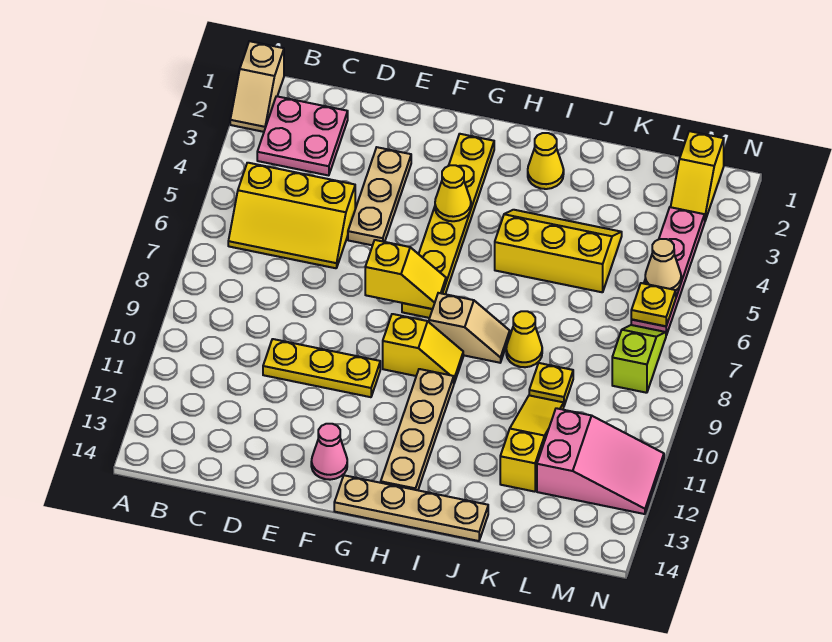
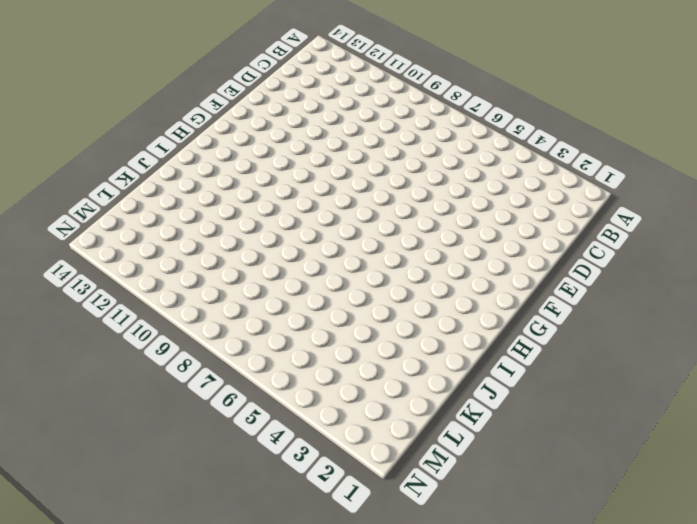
none -> tan slope A1:A2 level 1 top 1
none -> pink plate B2:C3 level 1
none -> yellow slope B5:D6 level 1 top 5

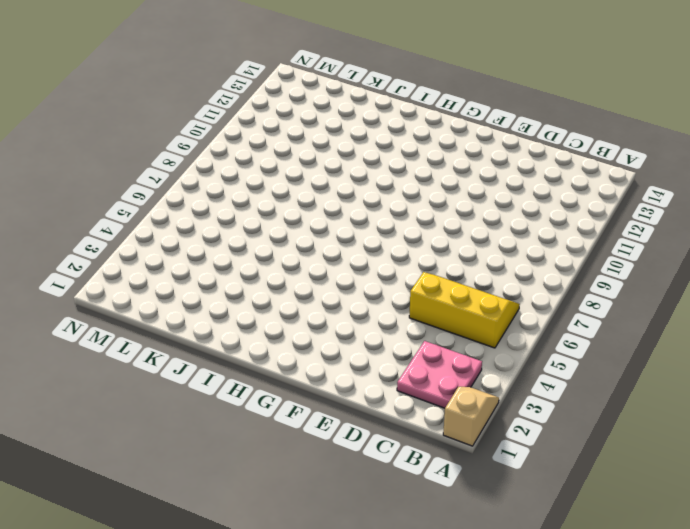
none -> yellow plate D10:F10 level 1
none -> tan plate E3:E5 level 1
none -> pink cone F13 level 1

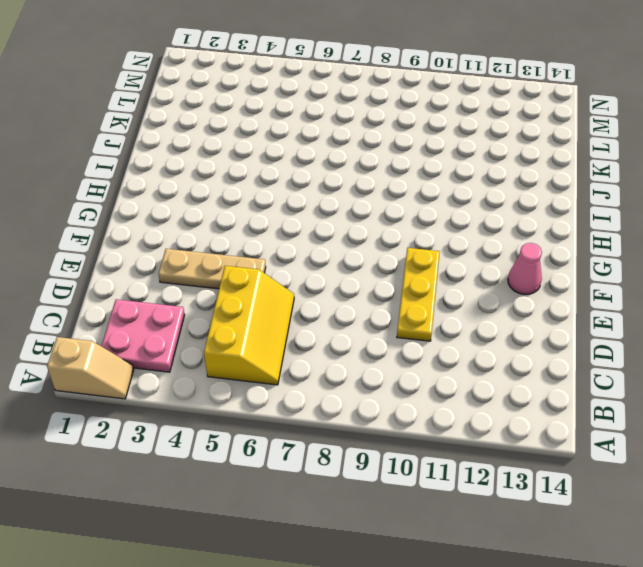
none -> yellow plate G2:G7 level 1
none -> yellow slope G9:H9 level 1 top G
none -> tan plate G14:J14 level 1

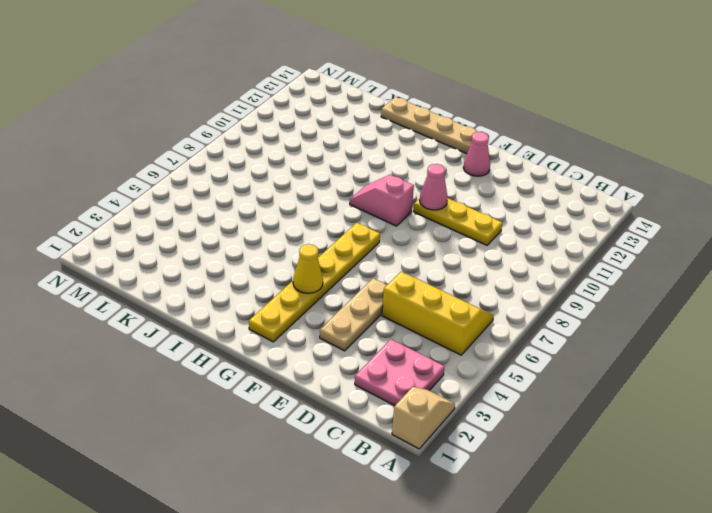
pink cone F10 level 2 -> none
pink slope G9:H9 level 1 top G -> yellow slope G9:H9 level 1 top G
none -> tan slope H8:I8 level 1 top H
none -> tan plate H10:H13 level 1
none -> yellow cone I2 level 1

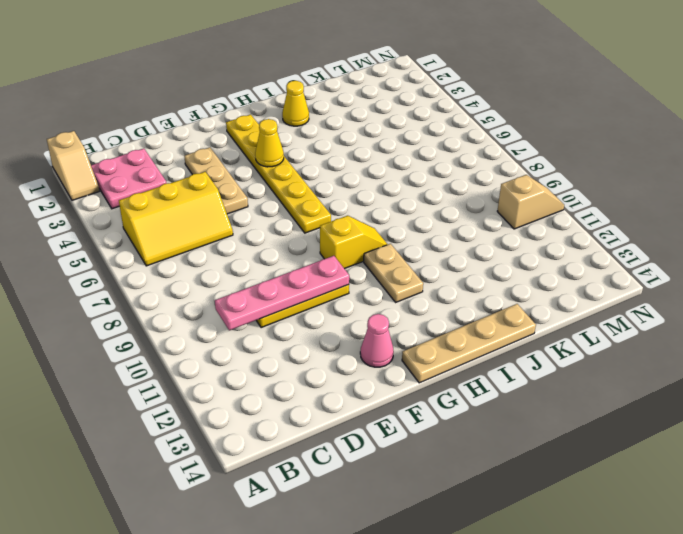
pink plate C10:F10 level 2 -> pink plate M3:M6 level 1
tan plate H10:H11 level 1 -> tan plate H10:H13 level 1
tan slope M10:N10 level 1 top M -> tan slope H8:I8 level 1 top H
none -> yellow slope I4:K5 level 1 top 5
none -> yellow cone J8 level 1
none -> yellow plate K9 level 1

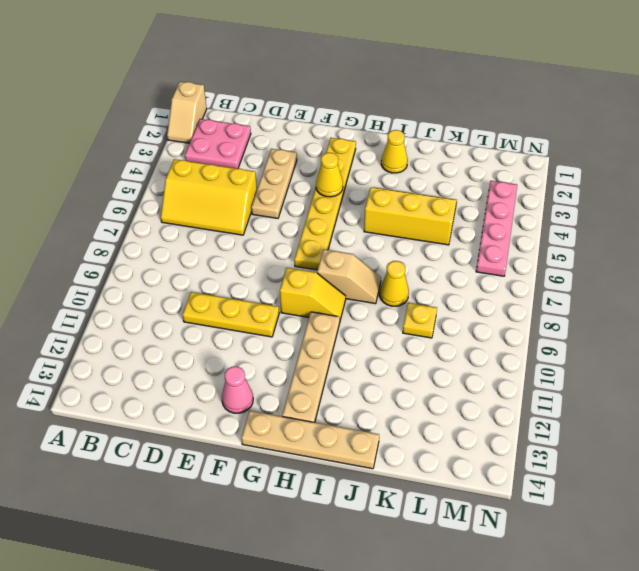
none -> yellow slope K10:K12 level 1 top 12
none -> pink slope L11:N12 level 1 top L
none -> yellow slope M1:M2 level 1 top 1

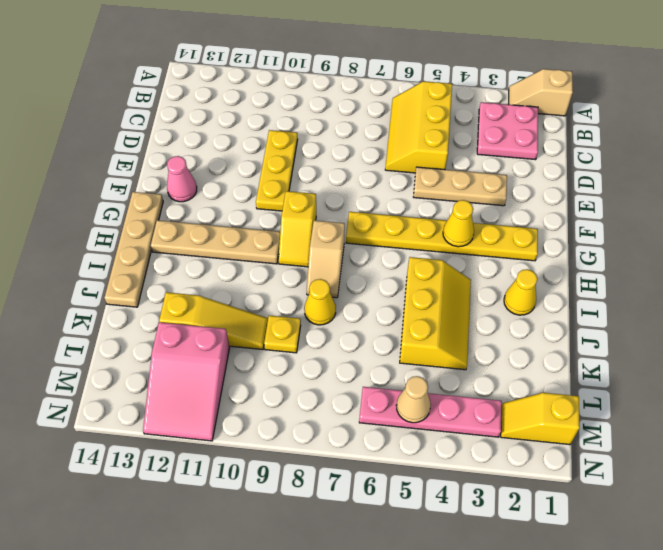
none -> lime slope M7:M8 level 1 top 8
none -> yellow slope F7:G7 level 2 top F
none -> yellow plate M6 level 2

